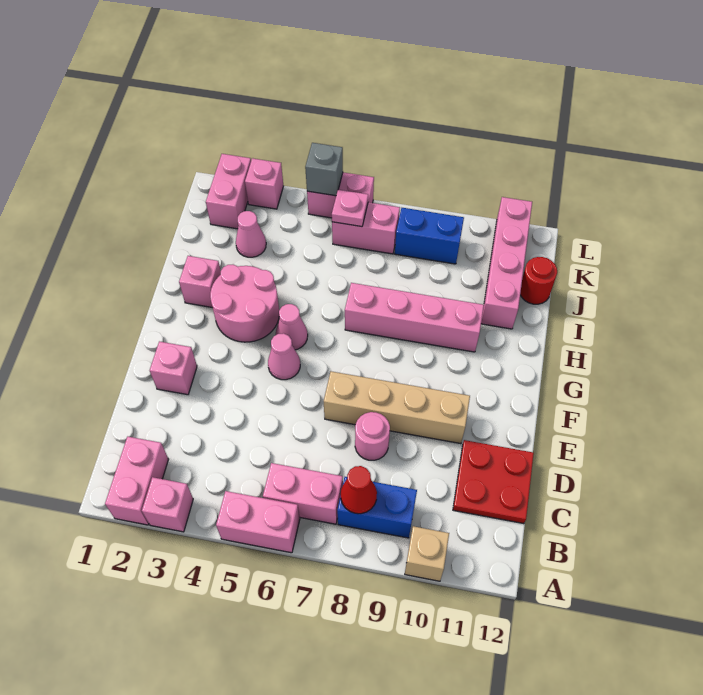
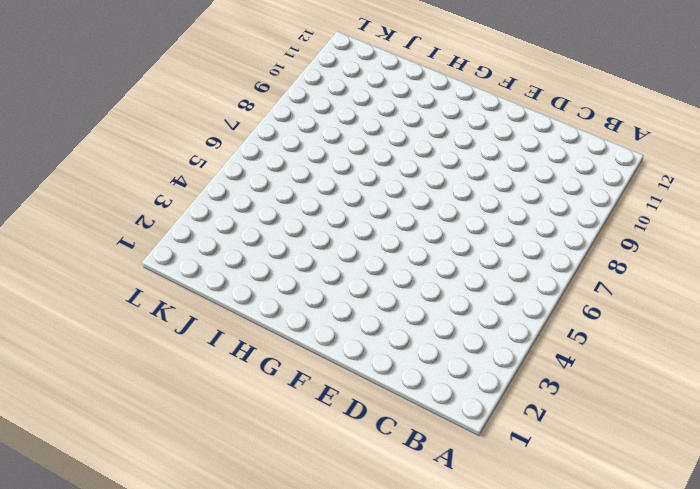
none -> pink brick A2:B2 level 1
none -> pink brick A3 level 1
none -> pink brick A5:A6 level 1

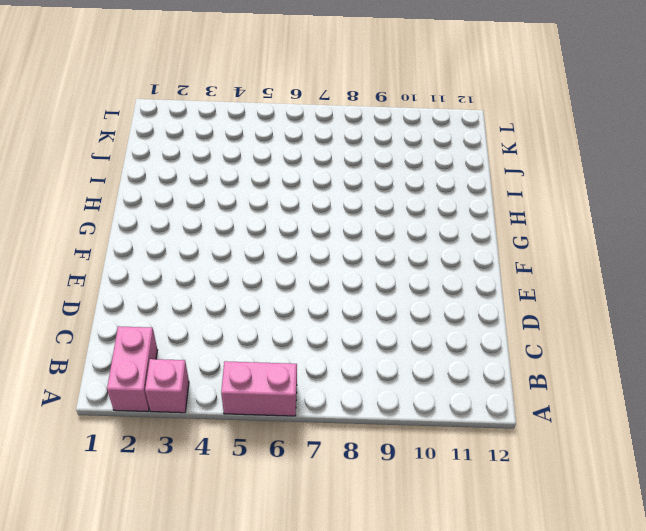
none -> tan brick A10 level 1
none -> pink brick B6:B7 level 1
none -> blue brick B8:B9 level 1

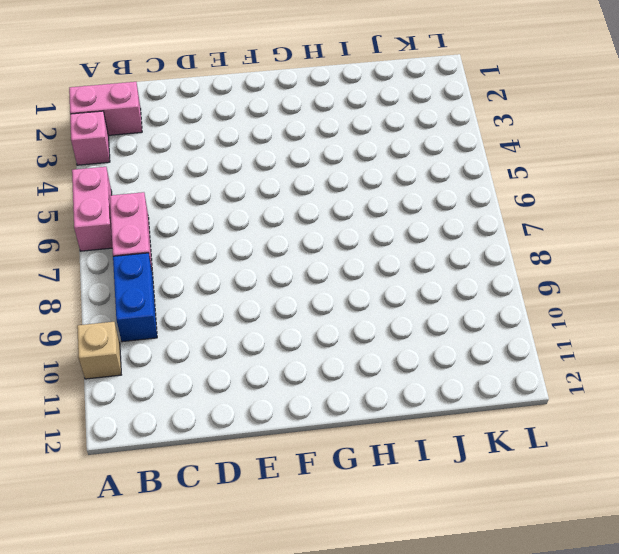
none -> red plate C11:D12 level 1
none -> pink round brick D8 level 1
none -> pink brick E2 level 1

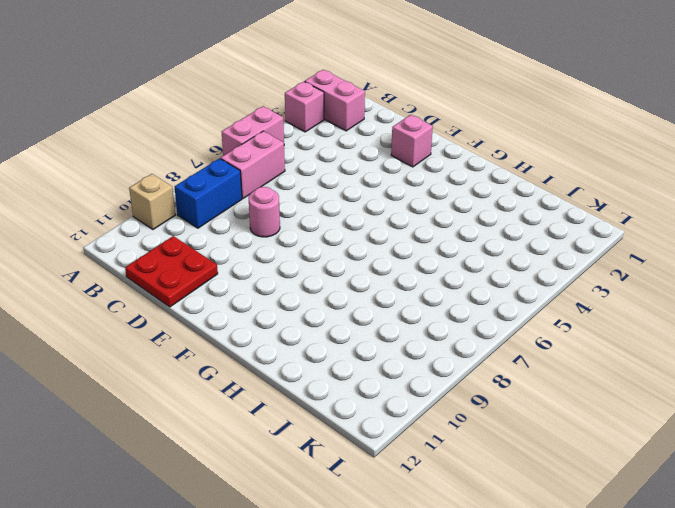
none -> tan brick E7:E10 level 1
none -> pink cone F5 level 1
none -> pink round brick G3:H4 level 1

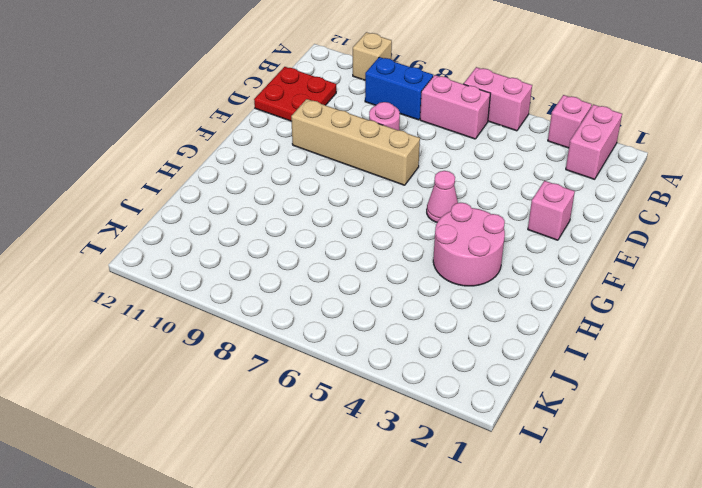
none -> pink cone G5 level 1
none -> pink brick H2 level 1
none -> pink brick H7:H10 level 1

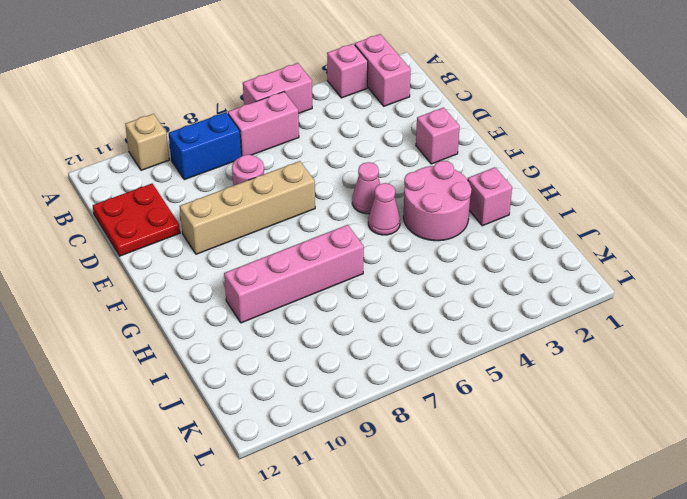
none -> pink brick I11:L11 level 1
none -> pink cone J3 level 1
none -> red round brick J12 level 1

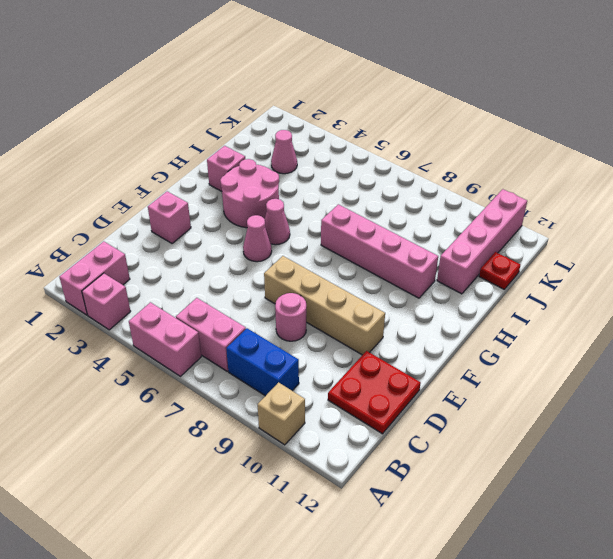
red plate J12 level 1 -> red round brick J12 level 1
none -> pink brick K2:L2 level 1
none -> pink brick K6:K7 level 1
none -> blue brick K8:K9 level 1

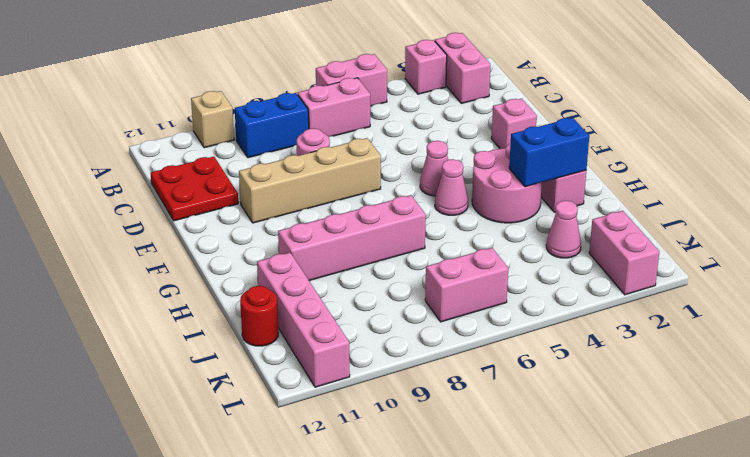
blue brick H2:H3 level 2 -> blue brick K8:K9 level 1
none -> pink brick L3 level 1
none -> pink brick L5:L6 level 1
none -> red cone B8 level 2

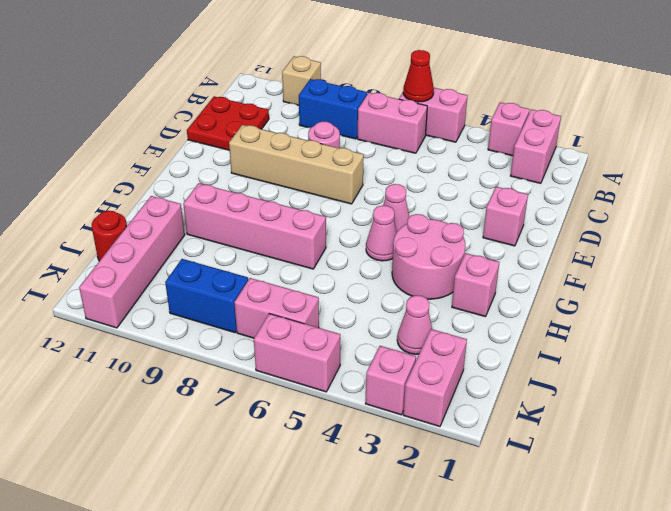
red cone A6 level 2 -> red cone B8 level 2
none -> pink plate K6 level 2
none -> grey brick L5 level 2

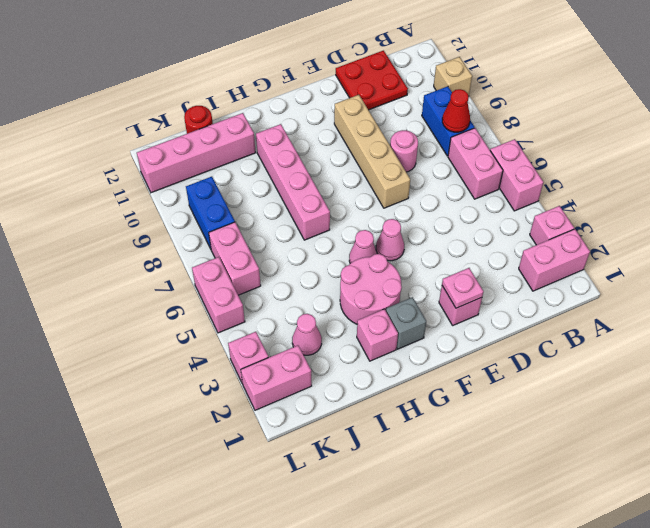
pink plate E2 level 2 -> pink plate K6 level 2
grey brick G2 level 1 -> grey brick L5 level 2

